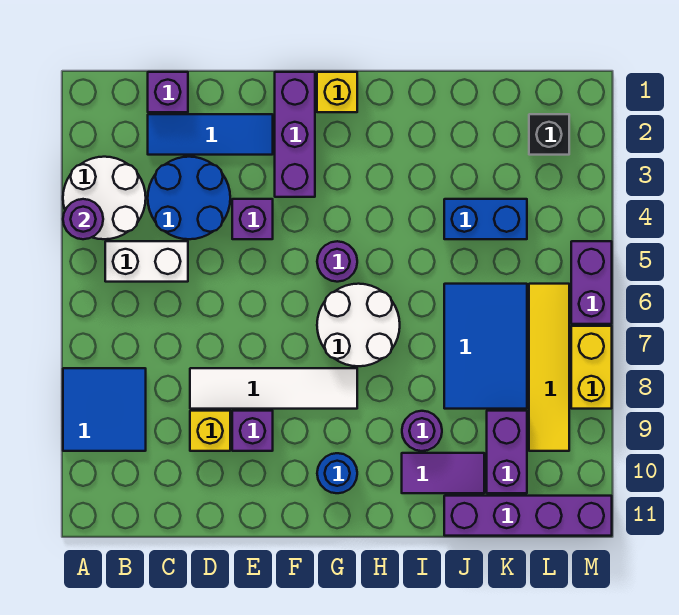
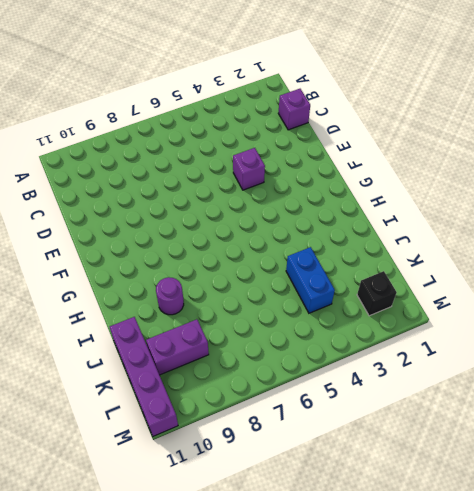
none -> white round brick A3:B4 level 1
none -> blue tile A8:B9 level 1
none -> white brick B5:C5 level 1

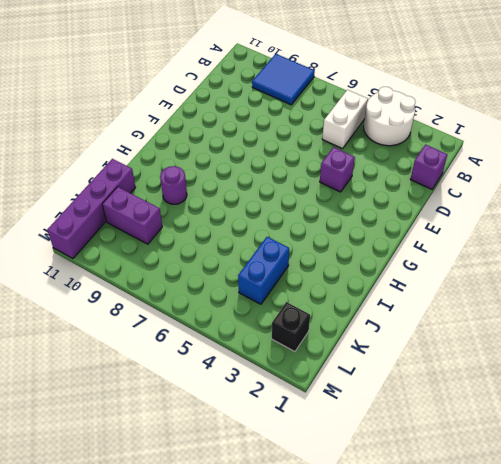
none -> blue tile C2:E2 level 1
none -> blue round brick C3:D4 level 1
none -> white tile D8:G8 level 1

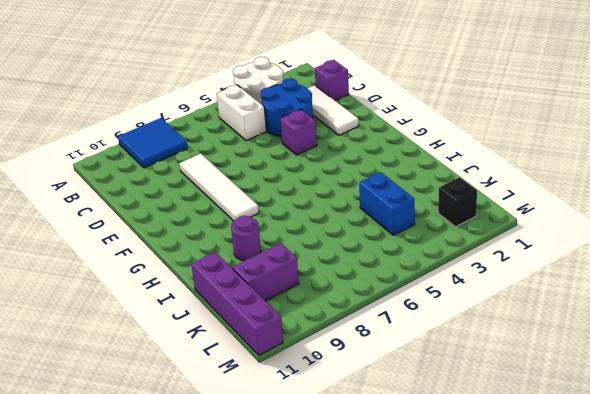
white tile C2:E2 level 1 -> blue tile C2:E2 level 1
none -> yellow brick D9 level 1
none -> purple brick E9 level 1
none -> purple brick F1:F3 level 1

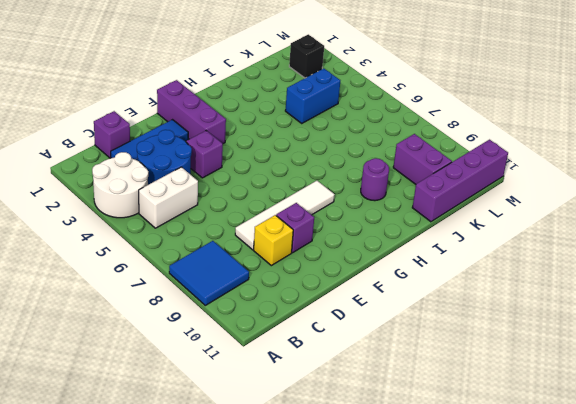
none -> yellow brick G1 level 1
none -> purple round brick G5 level 1
none -> white round brick G6:H7 level 1

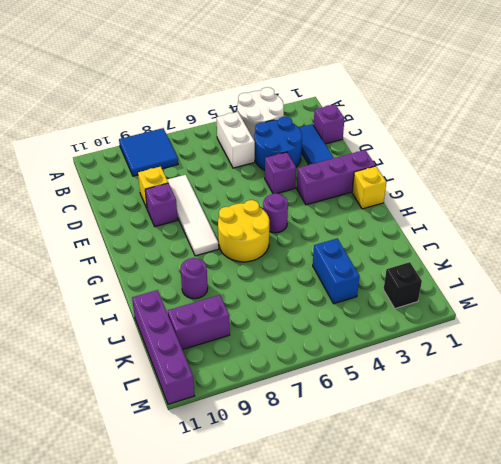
yellow round brick G6:H7 level 1 -> white round brick G6:H7 level 1
none -> blue round brick G10 level 1
none -> purple tile I10:J10 level 1
none -> blue tile J6:K8 level 1

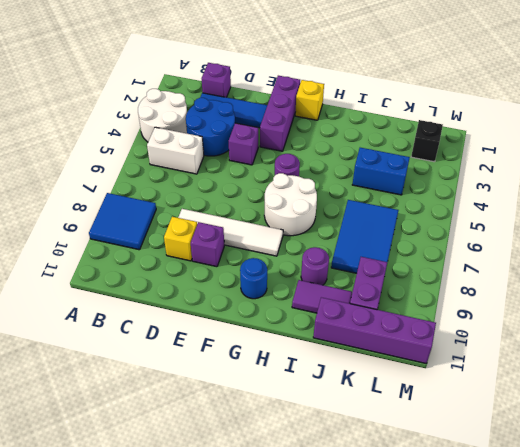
none -> yellow tile L6:L9 level 1
none -> purple brick M5:M6 level 1
none -> yellow brick M7:M8 level 1

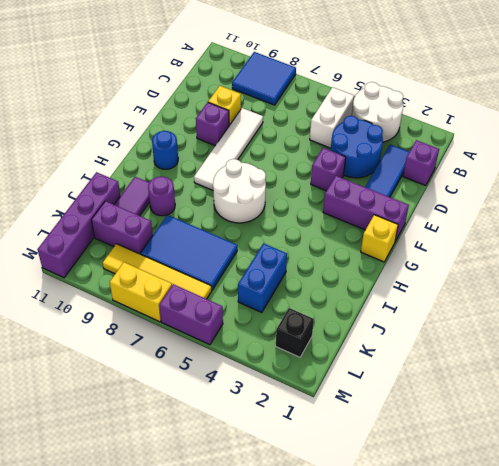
none -> purple round brick G5 level 1
none -> purple round brick A4 level 2

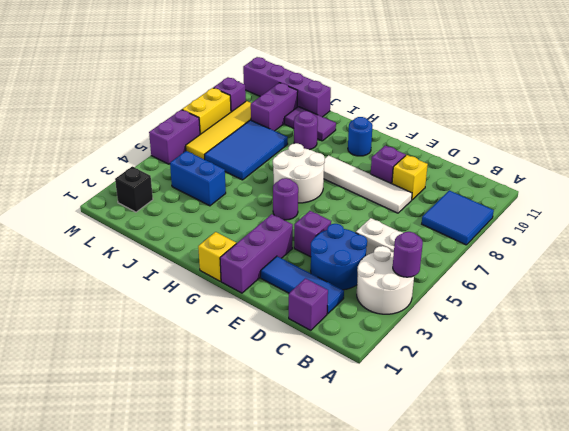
purple brick M9 level 1 -> none

